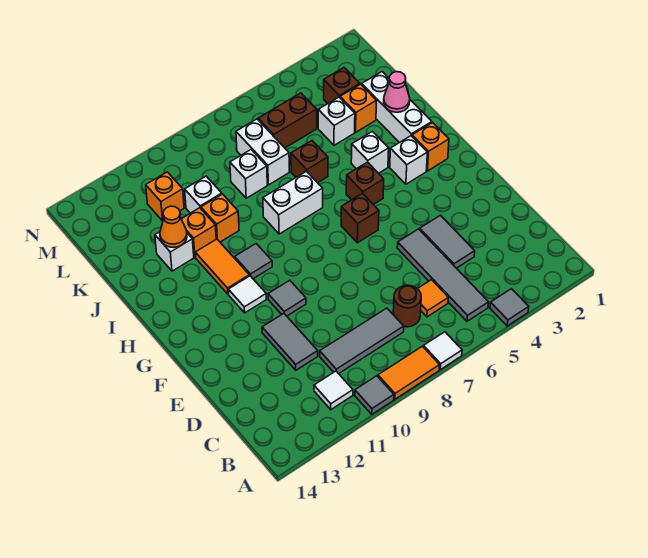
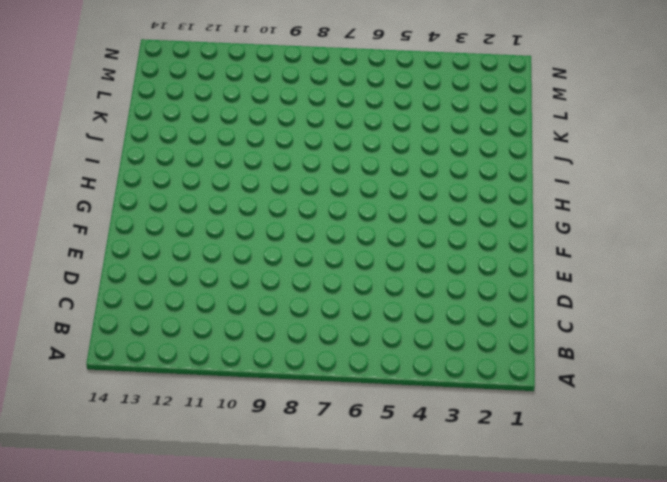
none -> grey tile A4 level 1
none -> white tile A7 level 1
none -> orange tile A8:A9 level 1
none -> grey tile A10 level 1

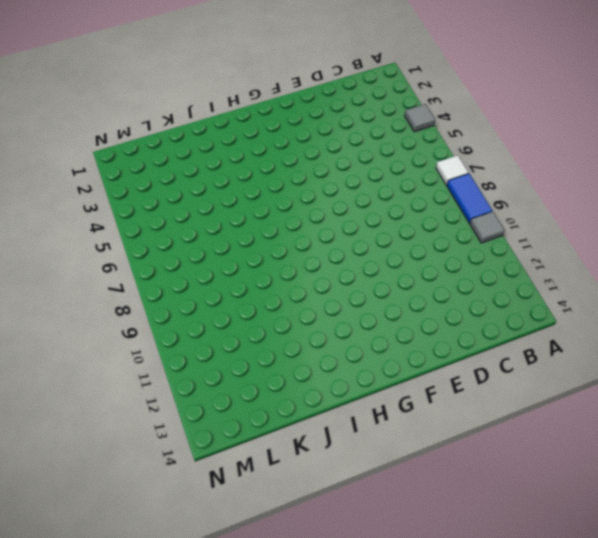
blue tile A8:A9 level 1 -> orange tile A8:A9 level 1
none -> grey tile B5:E5 level 1
none -> white tile B11 level 1
none -> orange tile C6 level 1
none -> brown round brick C7 level 1

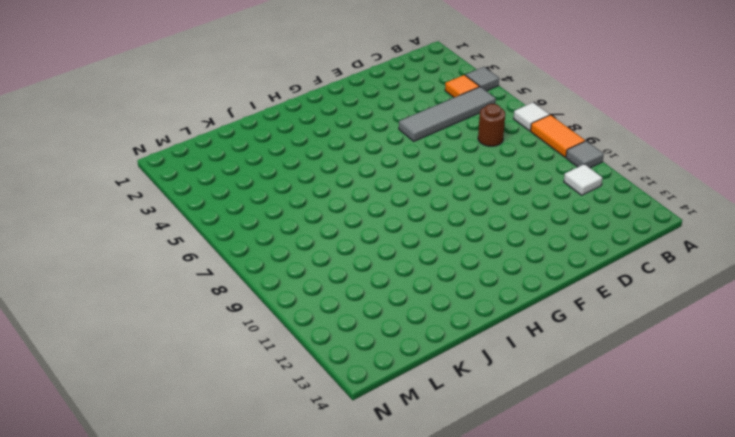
orange tile B4 level 1 -> orange tile C6 level 1
none -> grey tile C8:C10 level 1
none -> grey tile D4:E4 level 1
none -> grey tile D11:E11 level 1
none -> grey tile F10 level 1

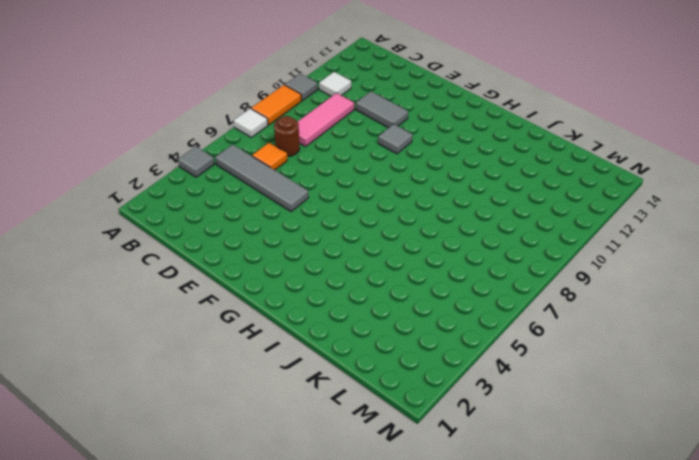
pink tile C8:C10 level 1 -> grey tile C8:C10 level 1
none -> grey tile D4:E4 level 1
none -> brown brick G6 level 1
none -> white tile G11 level 1
none -> orange brick H2 level 1

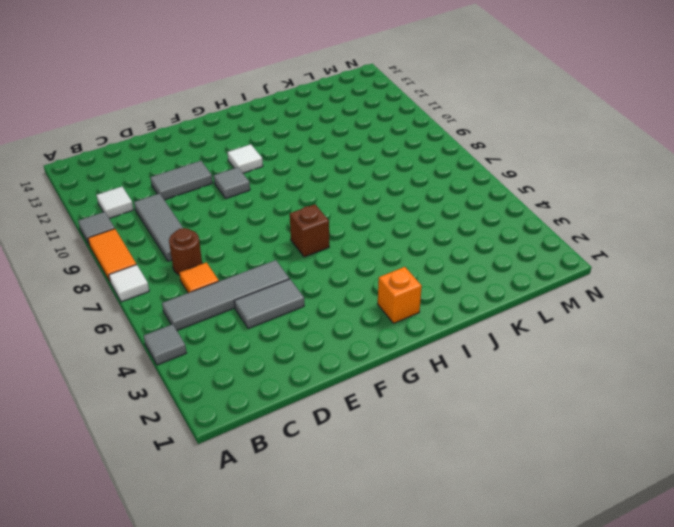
none -> white brick H3 level 1
none -> brown brick H5 level 1
none -> grey tile H10 level 1
none -> orange tile H11:I11 level 1

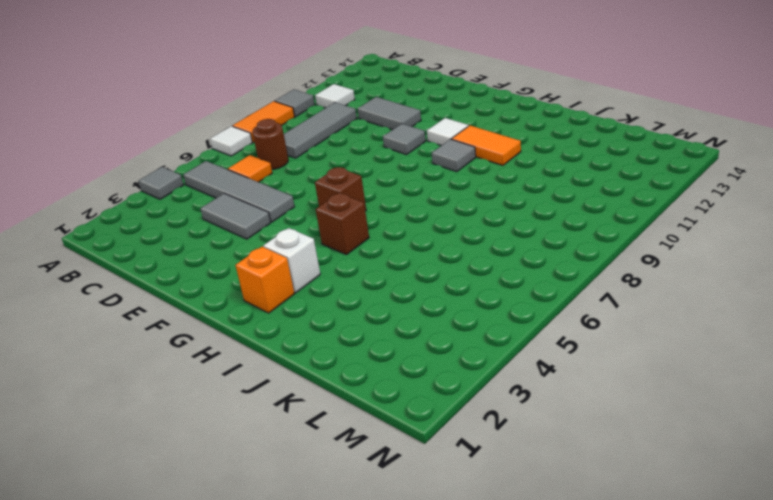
none -> white brick I2:K2 level 1
none -> white brick I4 level 1
none -> white brick I7:I8 level 1
none -> brown brick J6 level 1

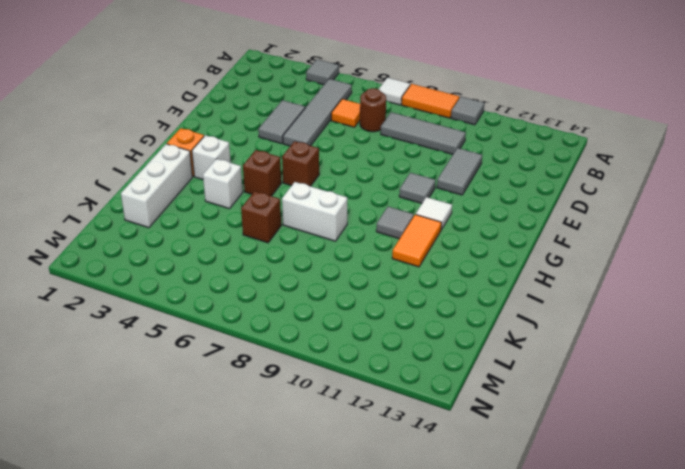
none -> white tile B11 level 1
none -> orange brick J10 level 1
none -> orange brick J11 level 1
none -> white brick J12 level 1

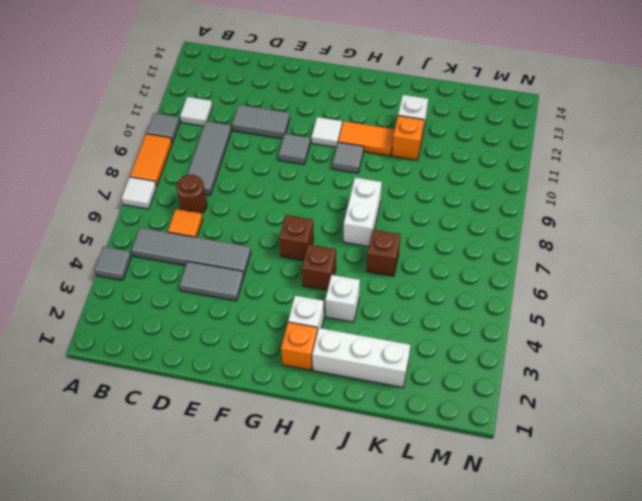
none -> orange brick J10 level 1
none -> orange brick K3 level 1
none -> white brick K4 level 1
none -> white brick K7:L7 level 1

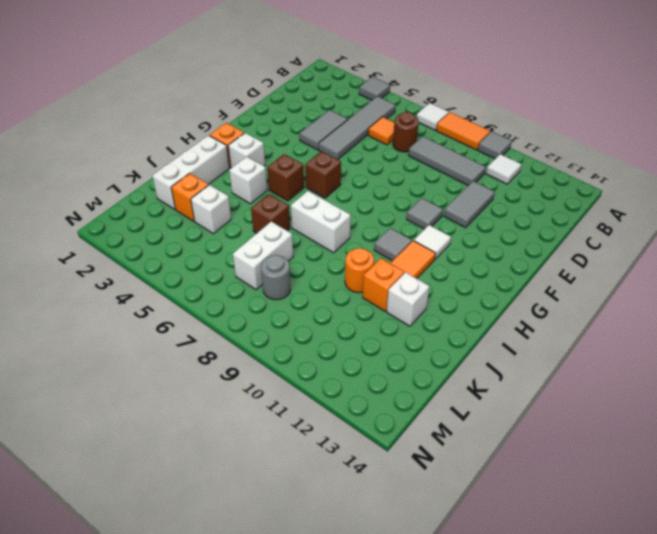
orange round brick J10 level 1 -> orange brick J10 level 1
grey round brick L8 level 1 -> none
none -> white brick K8 level 1
none -> white brick K10 level 1
none -> brown brick L3 level 1
none -> brown brick L5:L6 level 1

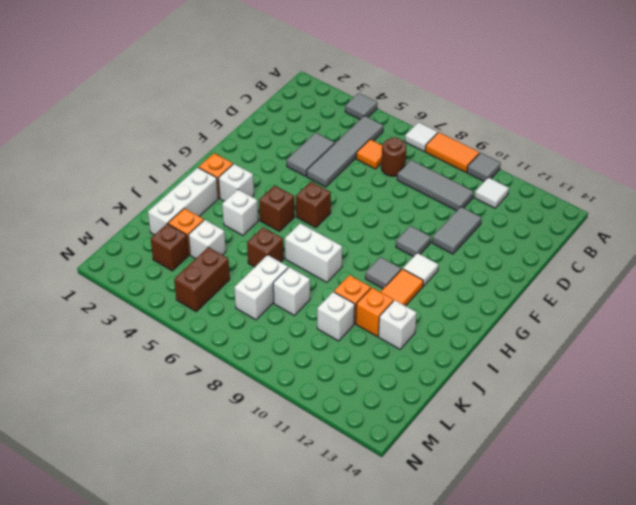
brown brick L5:M5 level 1 -> brown brick L5:L6 level 1
none -> orange brick L11 level 1
none -> pink cone J2 level 2
none -> orange cone J12 level 2

